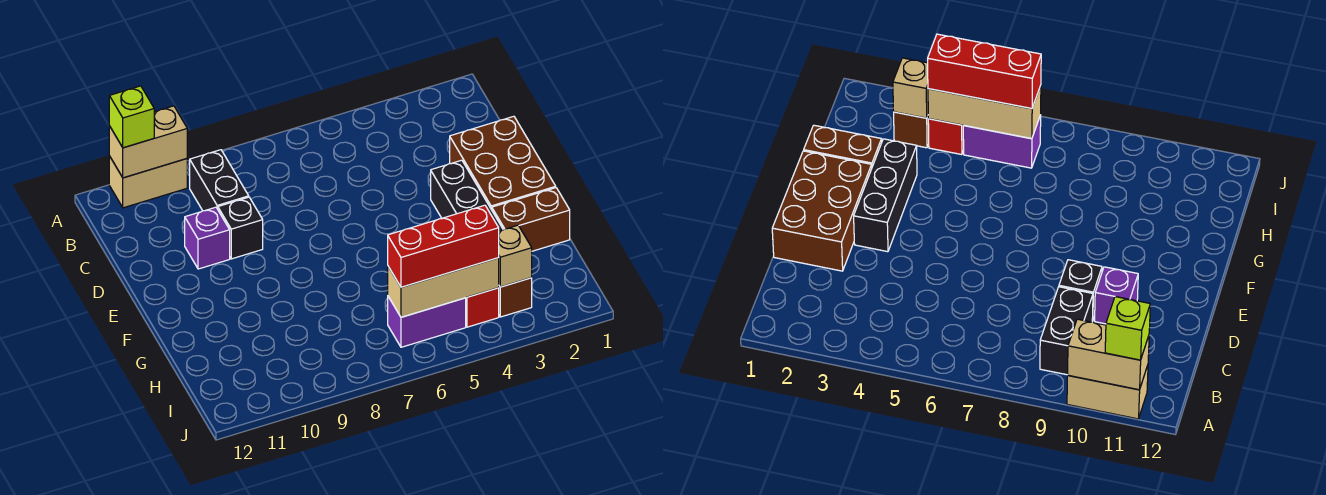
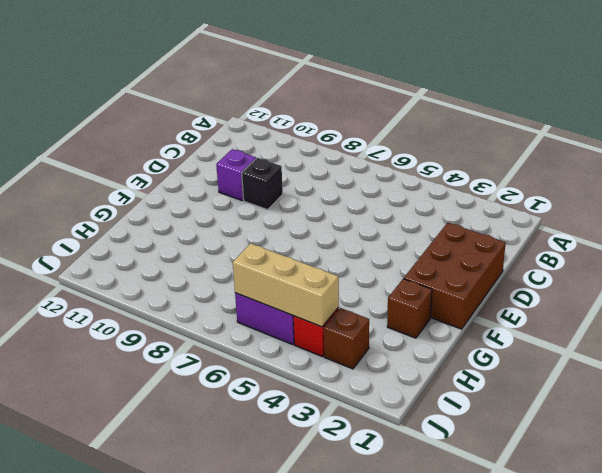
brown brick G2 level 1 -> brown brick G1:G2 level 1
none -> tan brick A10:A11 level 1
none -> black brick B9:C9 level 1
none -> black brick E3:G3 level 1

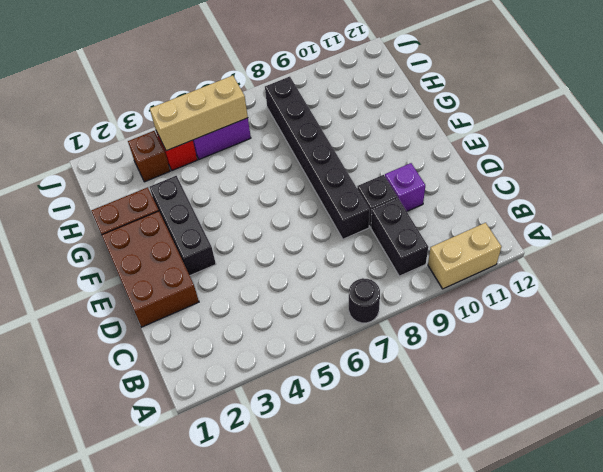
black round brick A7 level 1 -> none
black brick D8:I8 level 1 -> none
none -> tan brick A10:A11 level 2
none -> tan brick I3 level 2
none -> lime brick A11 level 3

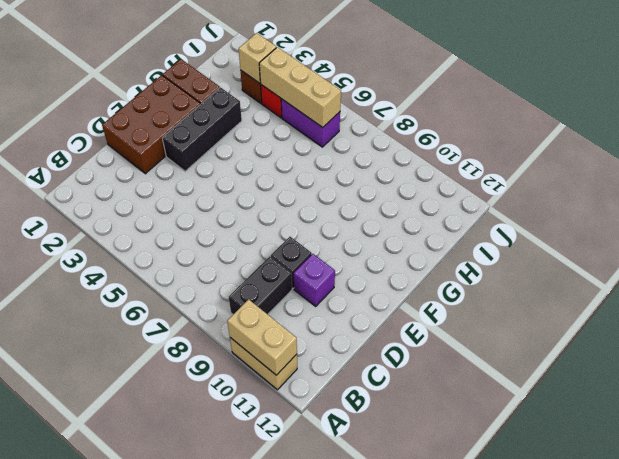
none -> lime brick A11 level 3
none -> red brick I4:I6 level 3

